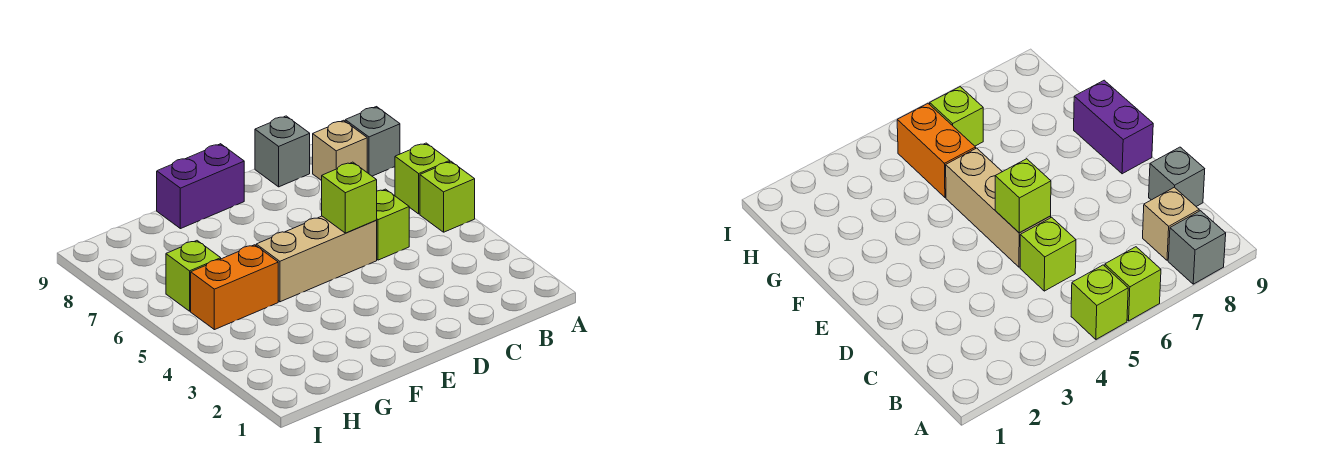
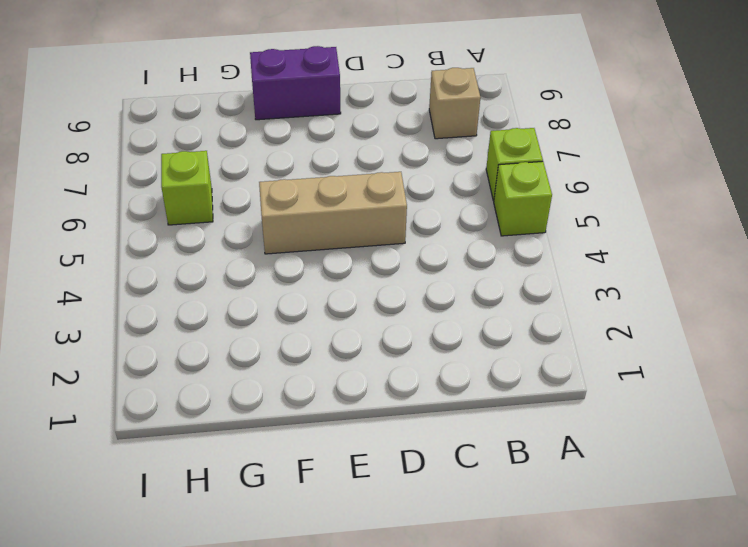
none -> grey brick A8 level 1
none -> lime brick C5 level 1

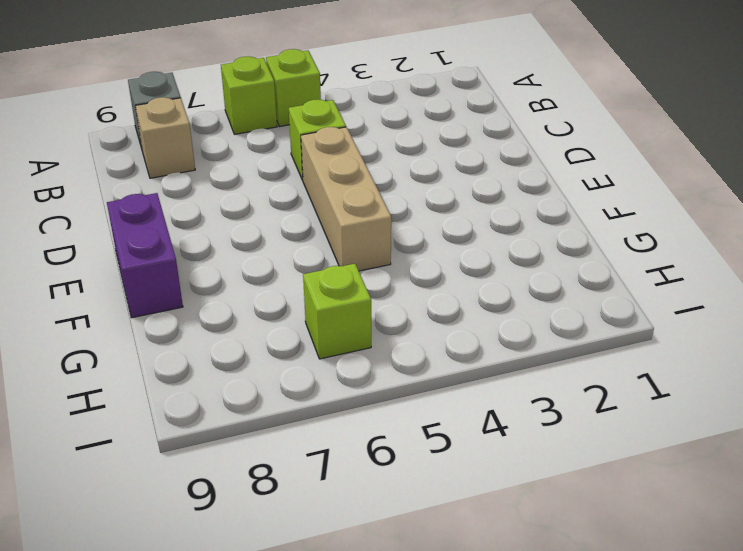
none -> grey brick C9 level 1
none -> orange brick G5:H5 level 1

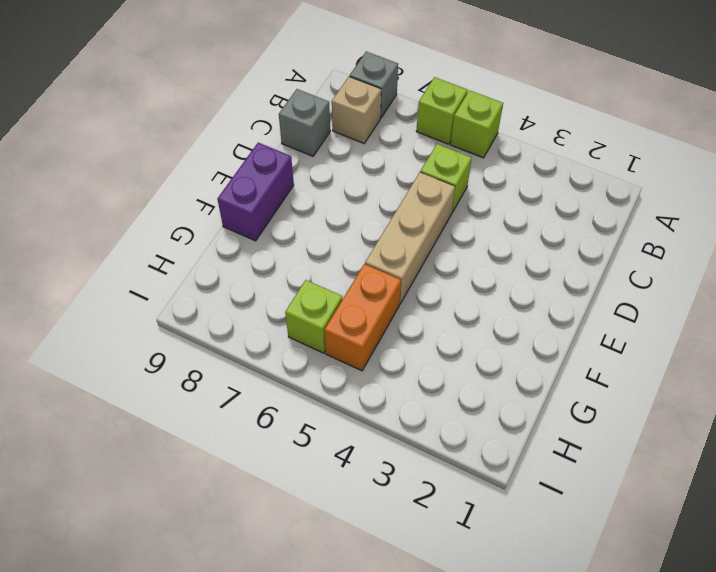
none -> lime brick D5 level 2

